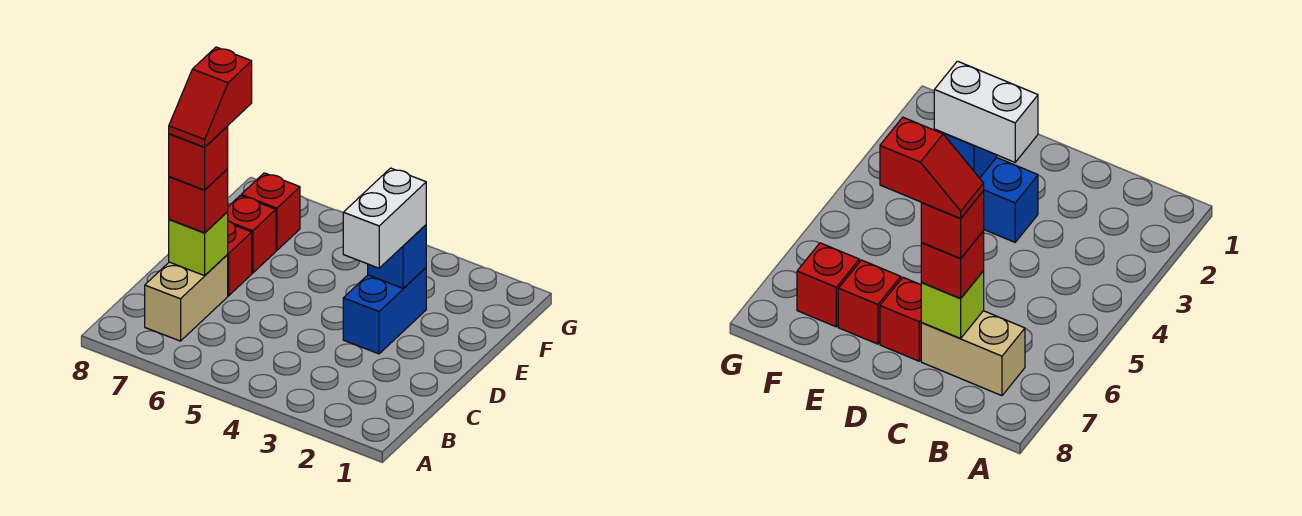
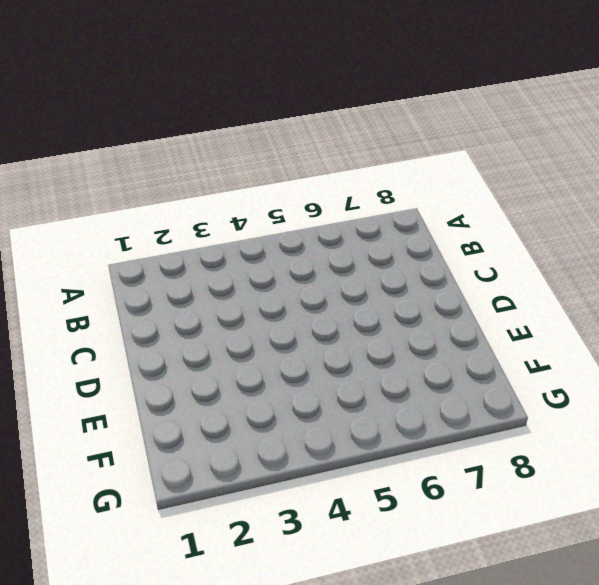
none -> tan brick B7:C7 level 1
none -> blue brick D3:E3 level 1

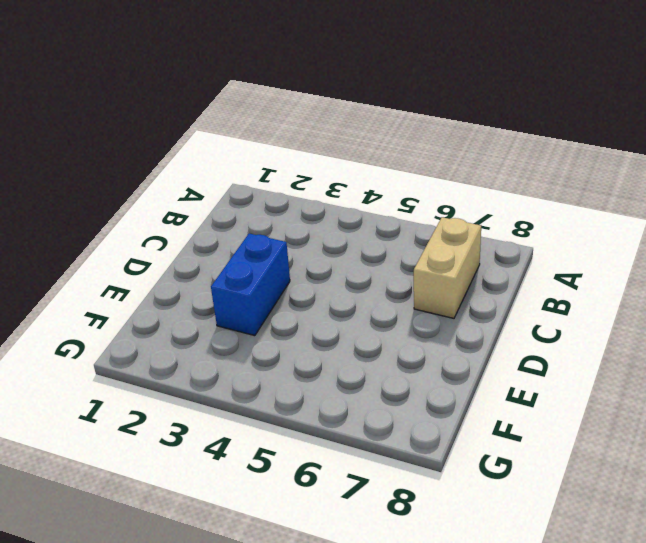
none -> red brick D7 level 1
none -> red brick E7 level 1

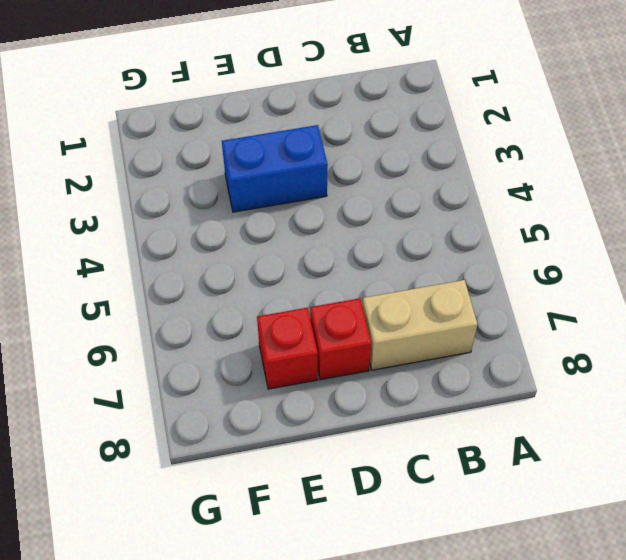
none -> red brick F7 level 1
none -> lime brick C7 level 2

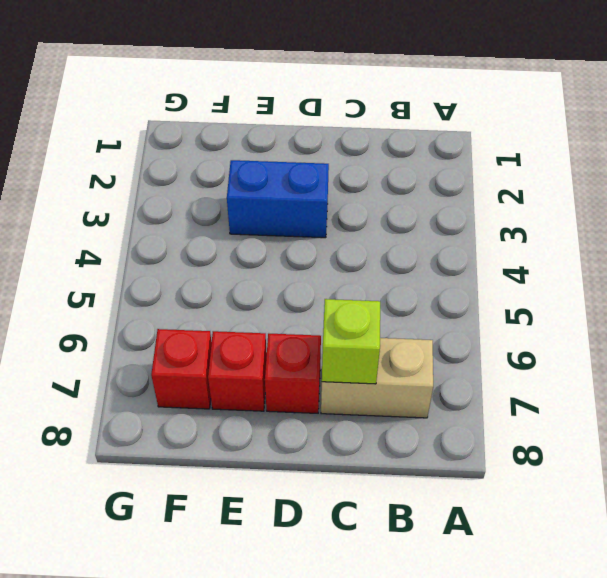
none -> blue brick E3 level 2
none -> red brick C7 level 3

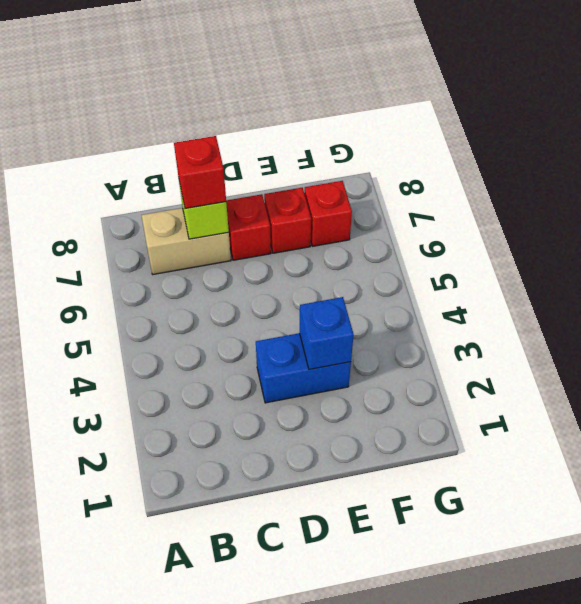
none -> white brick D3:E3 level 3
none -> red brick C7 level 4

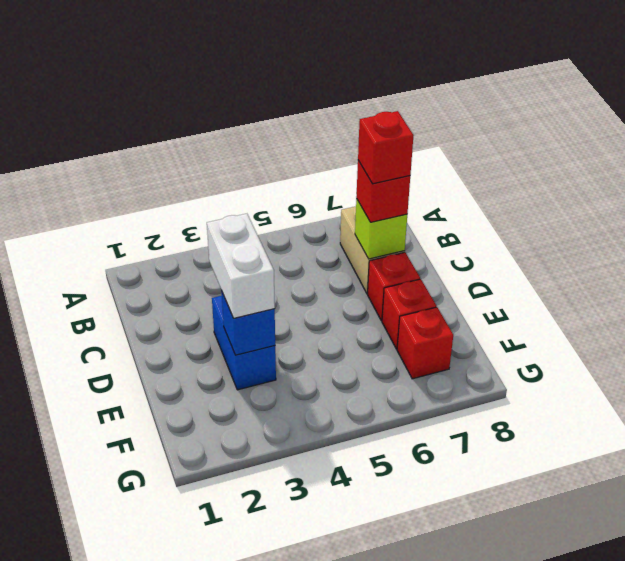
none -> red slope C7:D7 level 5 top D

